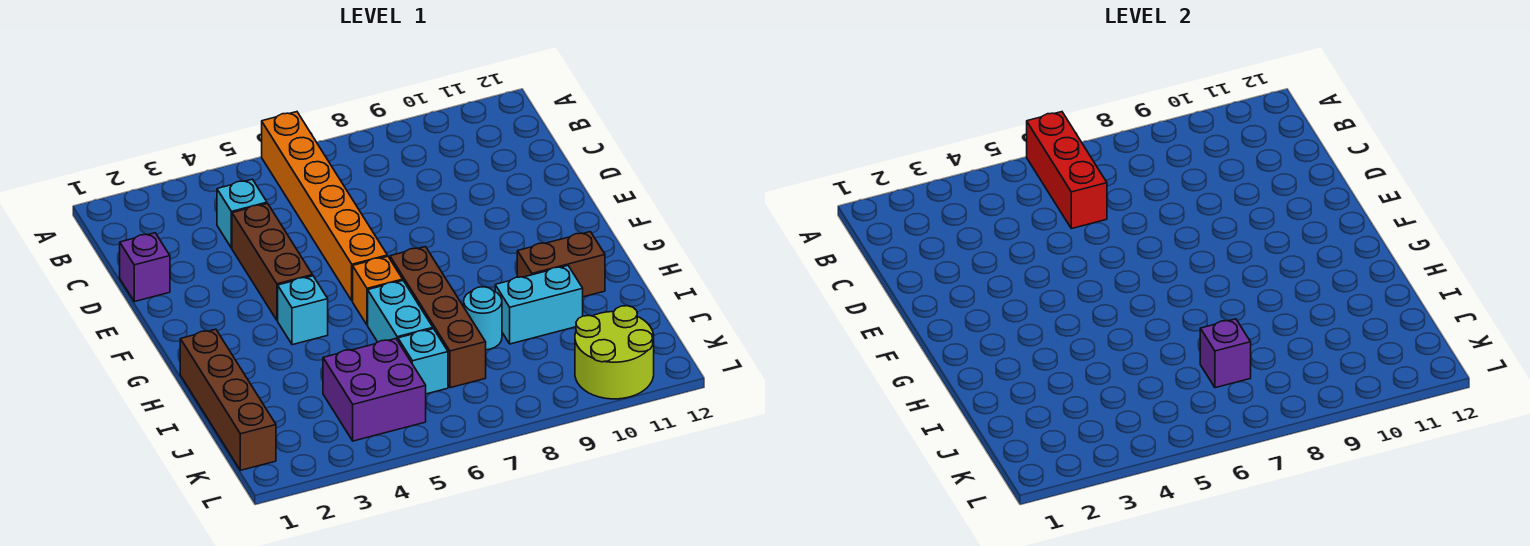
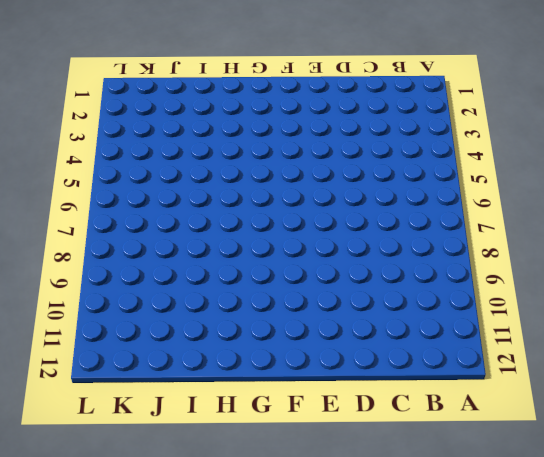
none -> orange brick A6:F6 level 1
none -> cyan brick C4 level 1
none -> purple brick D1 level 1

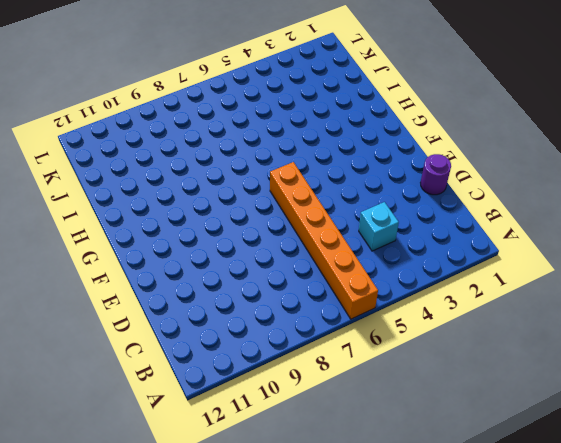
purple round brick D1 level 1 -> purple brick D1 level 1
none -> brown brick D4:F4 level 1
none -> cyan brick G4 level 1
none -> orange brick G6 level 1

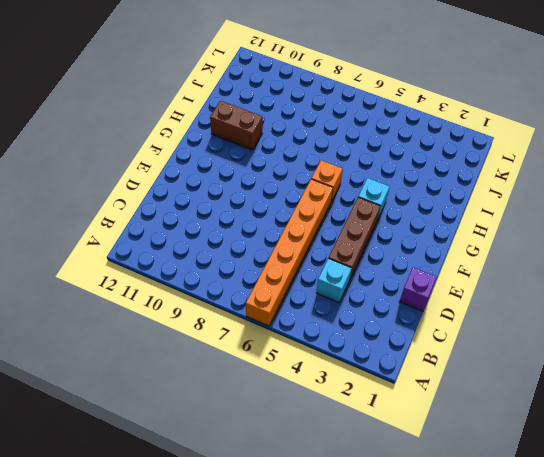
none -> brown brick G7:J7 level 1
none -> brown brick H1:K1 level 1
none -> cyan brick H6:I6 level 1

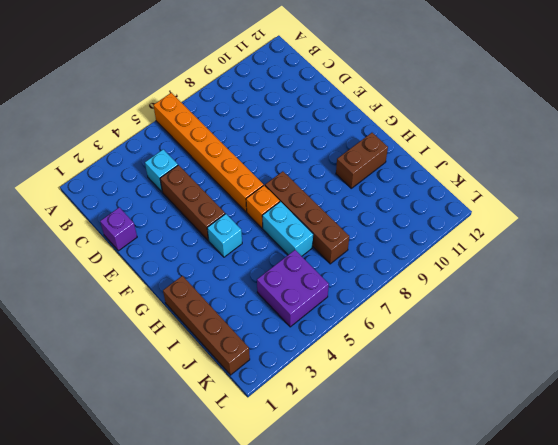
none -> cyan round brick I8 level 1
none -> cyan brick I9:I10 level 1
none -> cyan brick J6 level 1

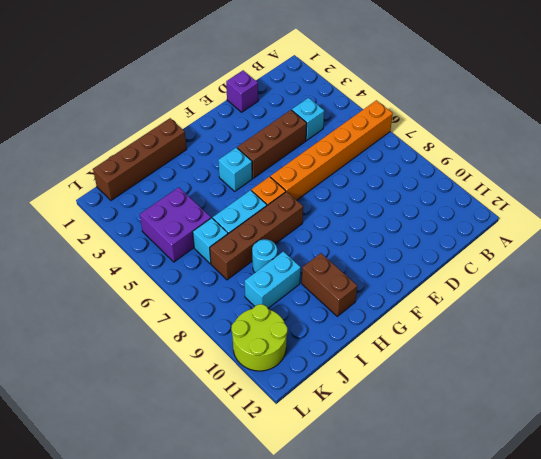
cyan brick I9:J9 level 1 -> cyan brick I9:I10 level 1
none -> red brick A6:C6 level 2
none -> purple brick J7 level 2

